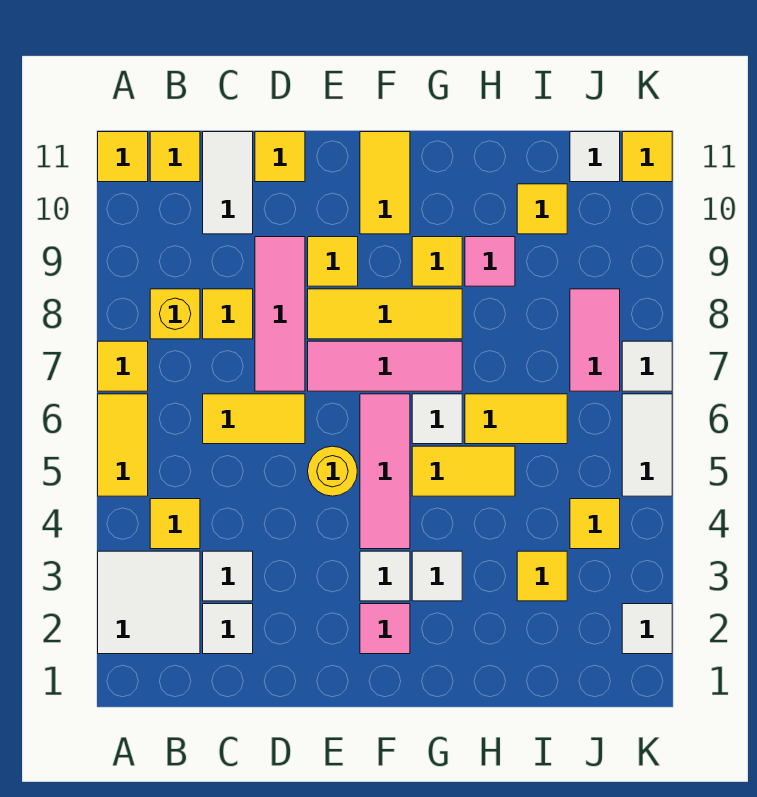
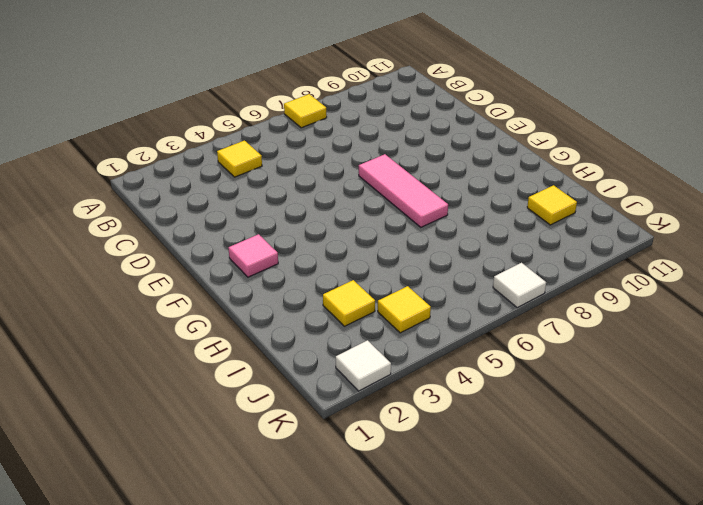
none -> white tile A2:B3 level 1
none -> yellow tile A5:A6 level 1
none -> yellow tile A11 level 1
none -> yellow brick B8 level 1

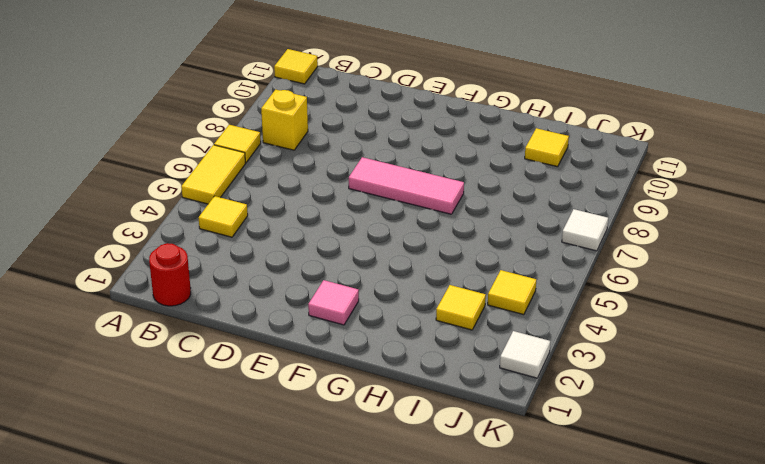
red round brick B1 level 1 -> none
none -> white tile A2:B3 level 1
none -> yellow tile B11 level 1
none -> white tile C2 level 1
none -> white tile C3 level 1

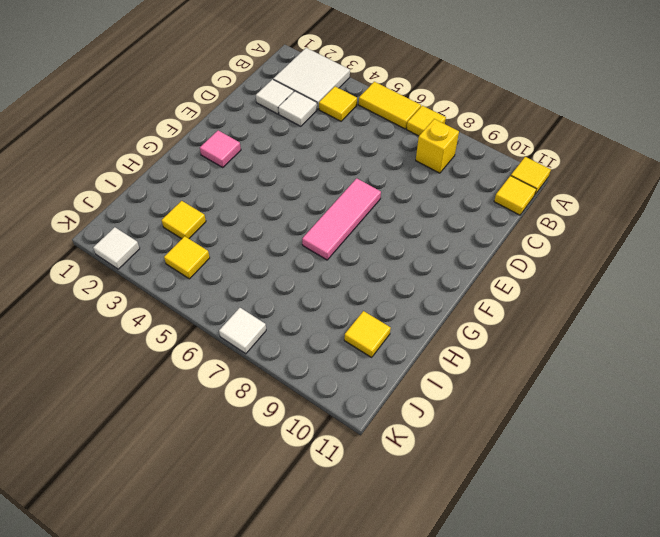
none -> yellow tile C6:D6 level 1
none -> yellow tile C8 level 1
none -> white tile C10:C11 level 1
none -> pink tile D7:D9 level 1

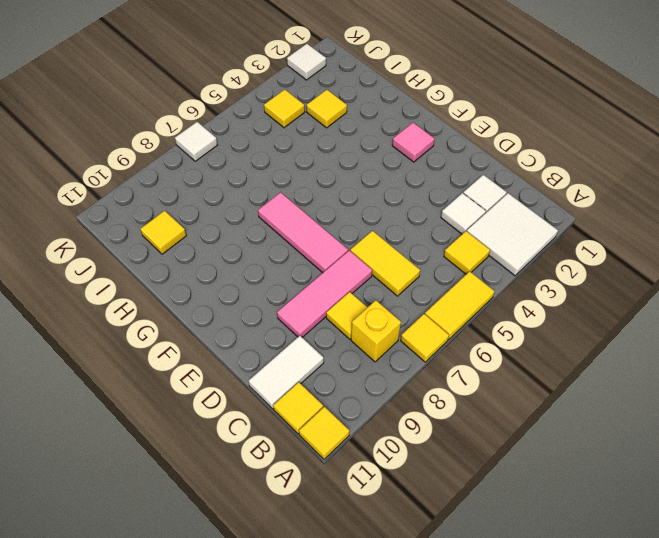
none -> yellow tile D11 level 1
none -> yellow round brick E5 level 1
none -> yellow tile E8:G8 level 1
none -> yellow tile E9 level 1

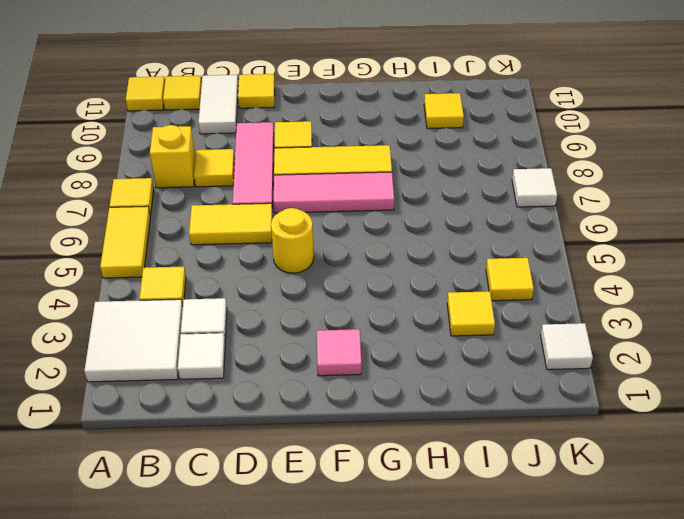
none -> white tile F3 level 1
none -> pink tile F4:F6 level 1
none -> yellow tile F10:F11 level 1
none -> white tile G3 level 1

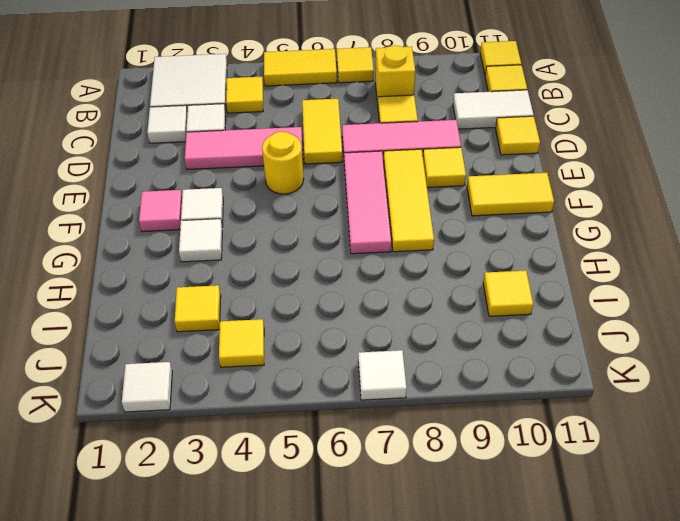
pink tile D3:D5 level 1 -> pink tile F4:F6 level 1
none -> yellow tile G5:H5 level 1
none -> white tile G6 level 1
none -> yellow tile G9 level 1
none -> yellow tile H6:I6 level 1

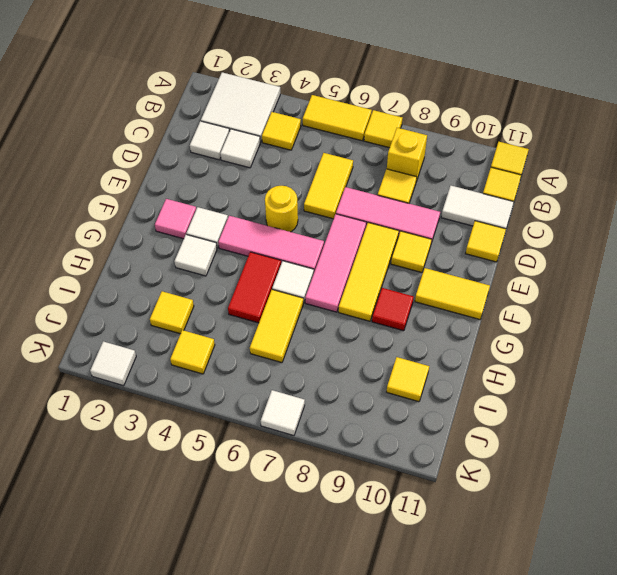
red tile G5:H5 level 1 -> yellow tile G5:H5 level 1
red tile G9 level 1 -> yellow tile G9 level 1
none -> pink tile H9 level 1
none -> pink tile J7:J8 level 1
none -> white tile J11 level 1
none -> white tile K5:K6 level 1

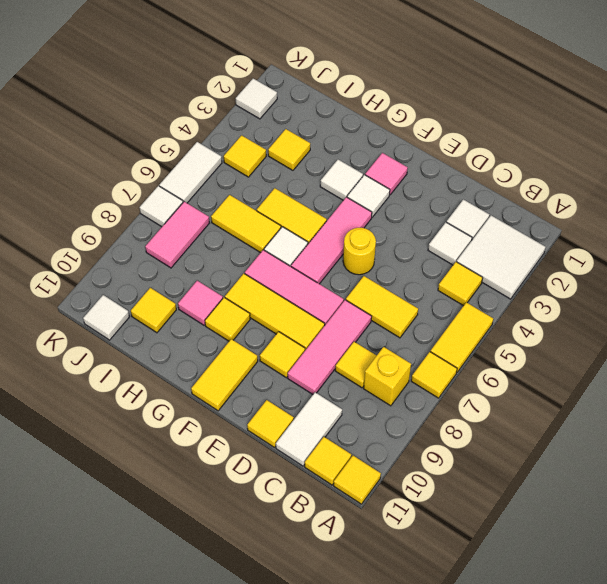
none -> yellow tile K11 level 1

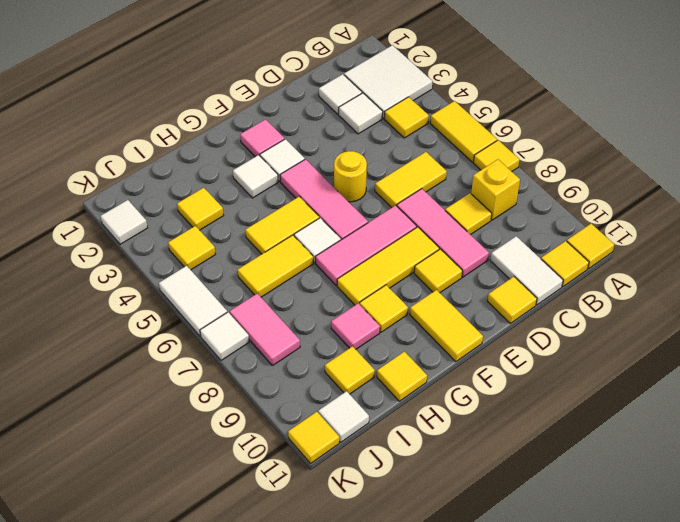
yellow tile H11 level 1 -> none

